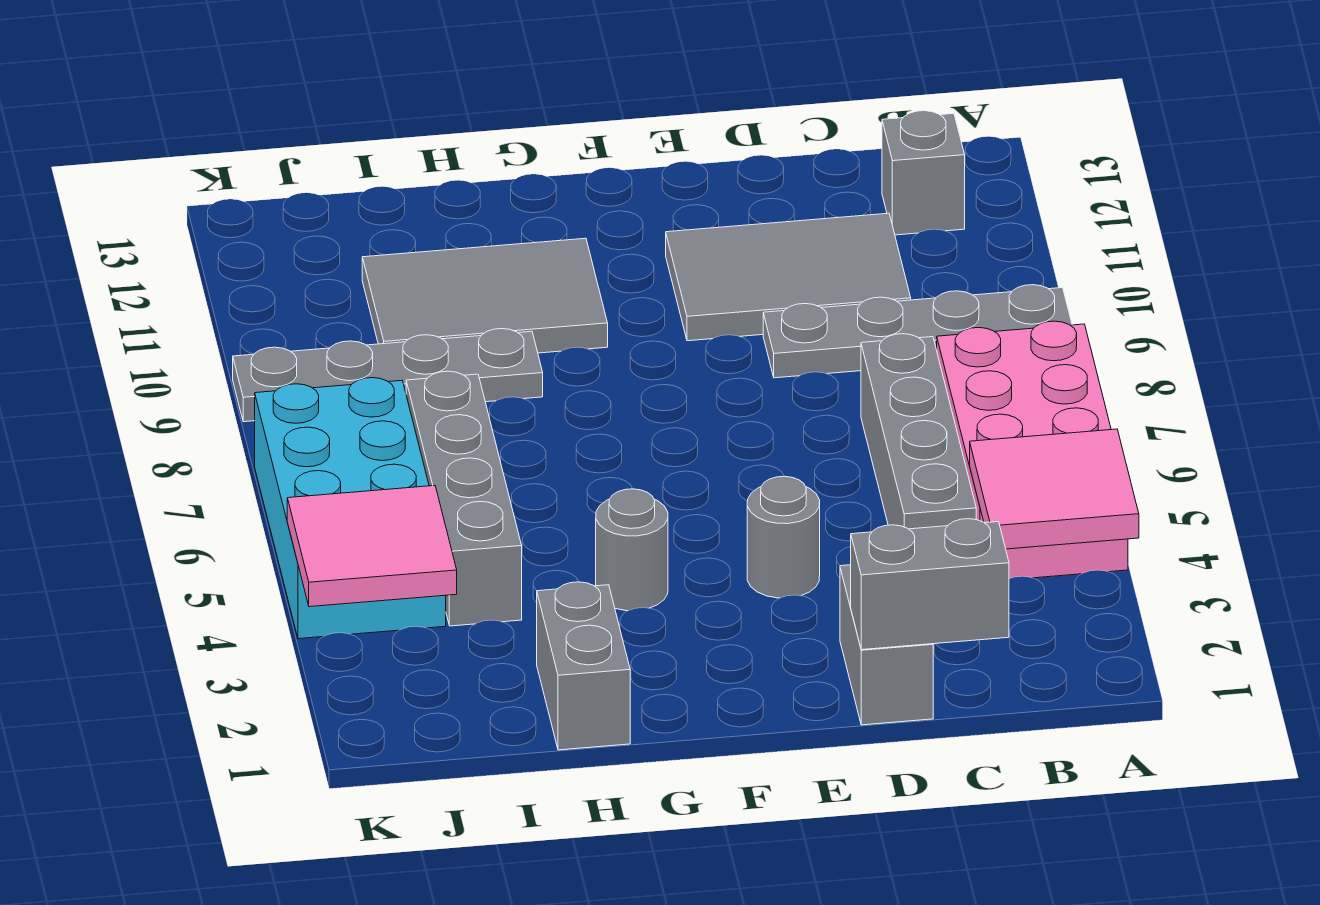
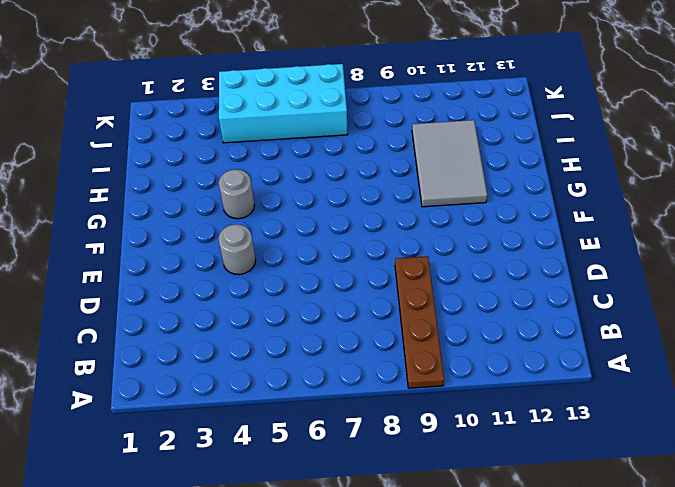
brown plate A9:D9 level 1 -> grey plate A9:D9 level 1
none -> pink brick A4:B7 level 1
none -> grey brick B12 level 1
none -> grey brick C4:C7 level 1

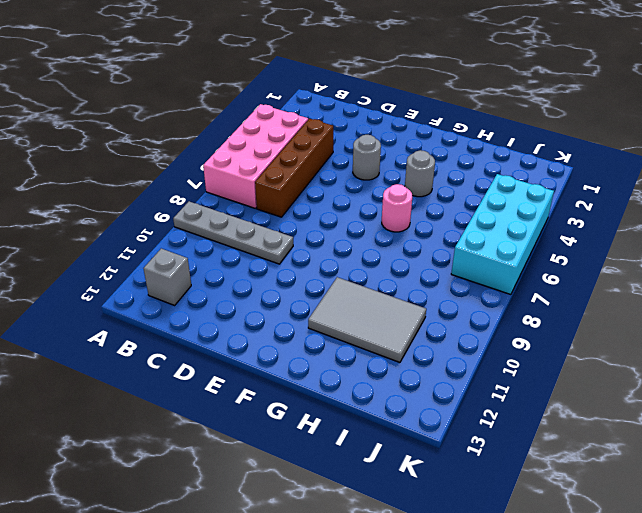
brown brick C4:C7 level 1 -> grey brick C4:C7 level 1
pink round brick G6 level 1 -> none
none -> grey tile C10:E11 level 1
none -> grey brick D1:D2 level 1
none -> grey brick H1:H2 level 1

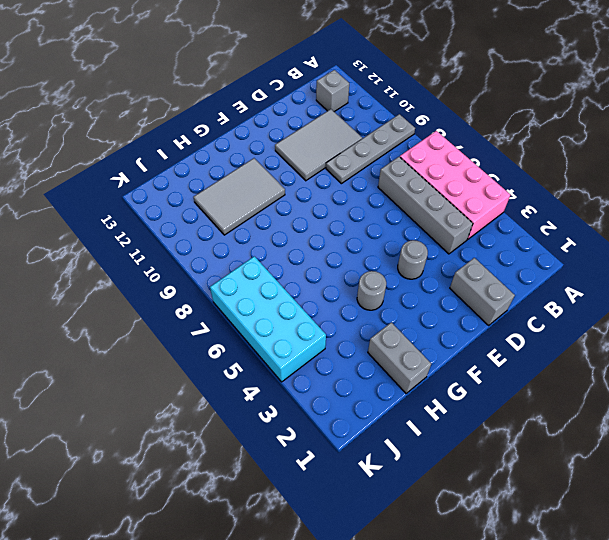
none -> grey plate H9:K9 level 1
none -> grey brick I4:I7 level 1
none -> pink tile A3:B4 level 2

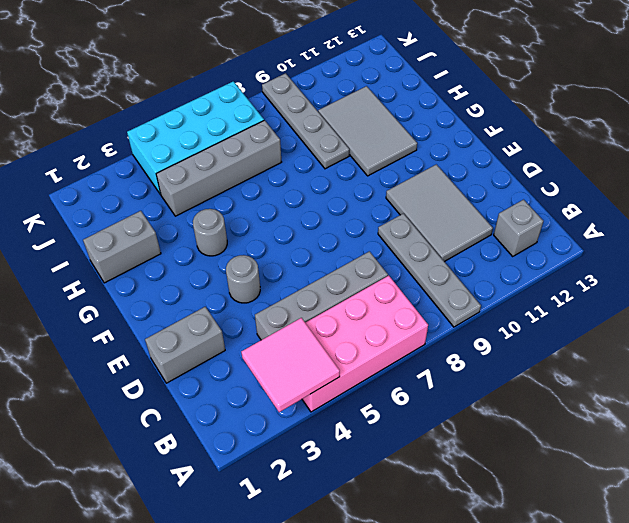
none -> grey brick C1:D1 level 2
none -> pink tile J3:K4 level 2

